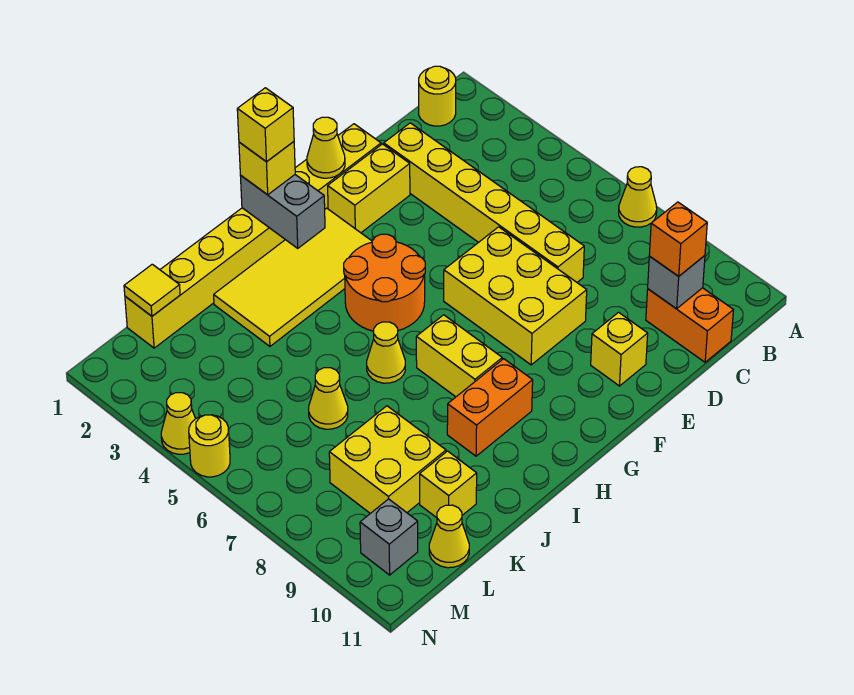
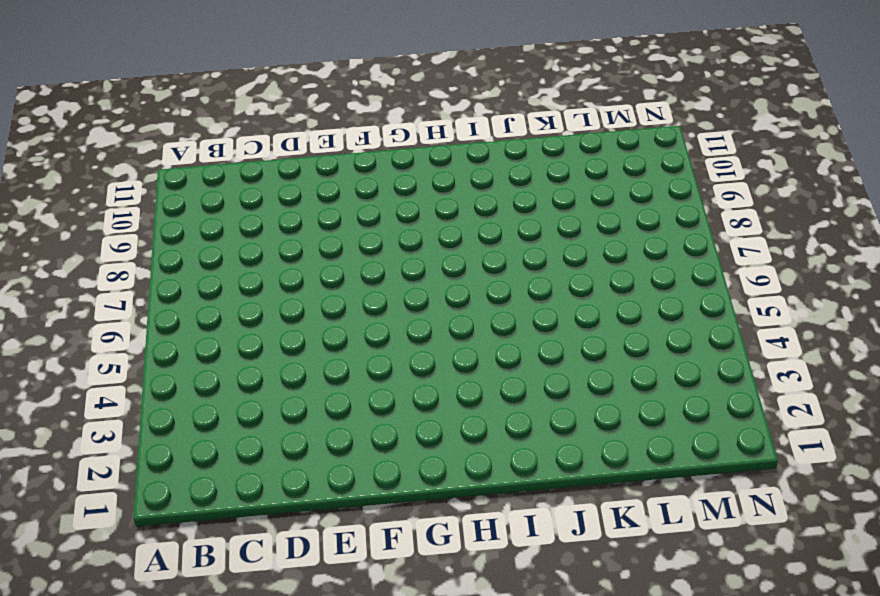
none -> yellow cone A7 level 1
none -> yellow round brick B1 level 1
none -> orange brick C10:C11 level 1

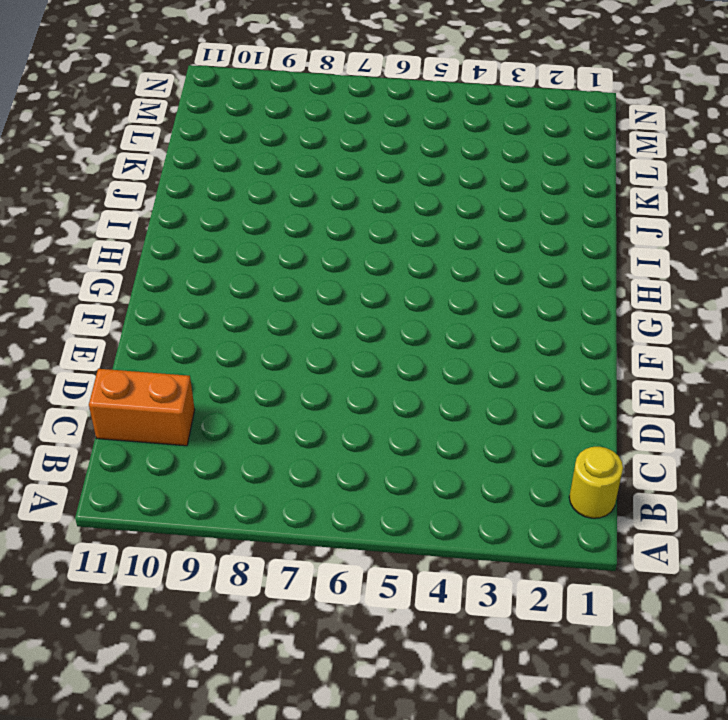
none -> yellow cone A7 level 1
none -> yellow brick D2:D7 level 1
none -> yellow brick E1:L1 level 1

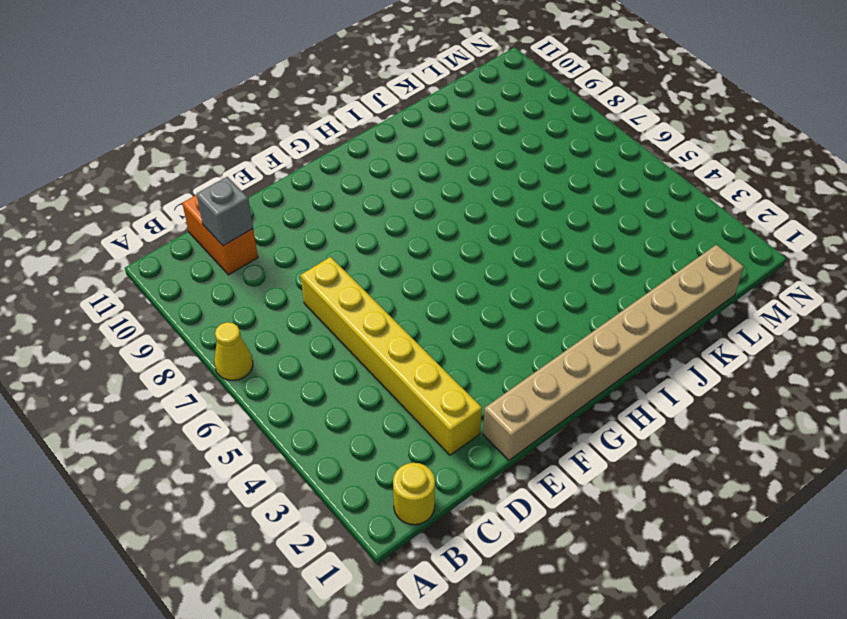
tan brick E1:L1 level 1 -> yellow brick E1:L1 level 1
none -> yellow brick E2:F2 level 1
none -> yellow brick E6:F8 level 1
none -> yellow brick E10 level 1

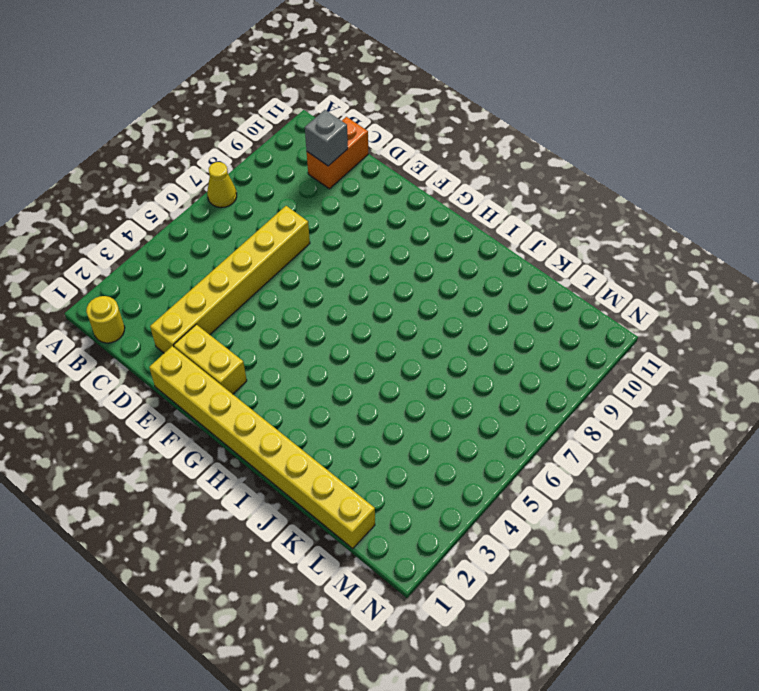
none -> yellow brick E6:F8 level 1
none -> yellow brick E10 level 1
none -> yellow tile G2:J3 level 1

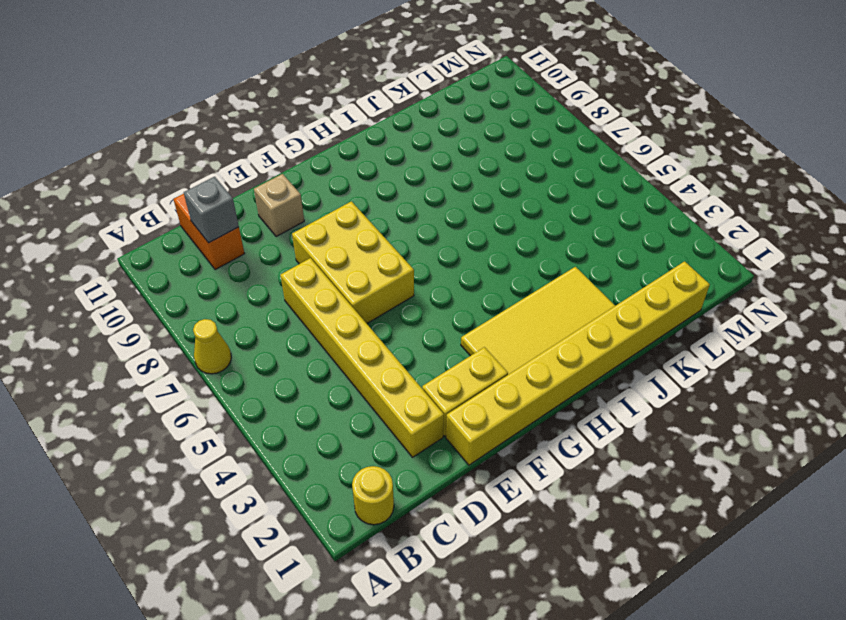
tan brick E10 level 1 -> yellow brick E10 level 1
none -> orange round brick G4:H5 level 1
none -> yellow brick H7:H8 level 1
none -> orange brick H9:I9 level 1

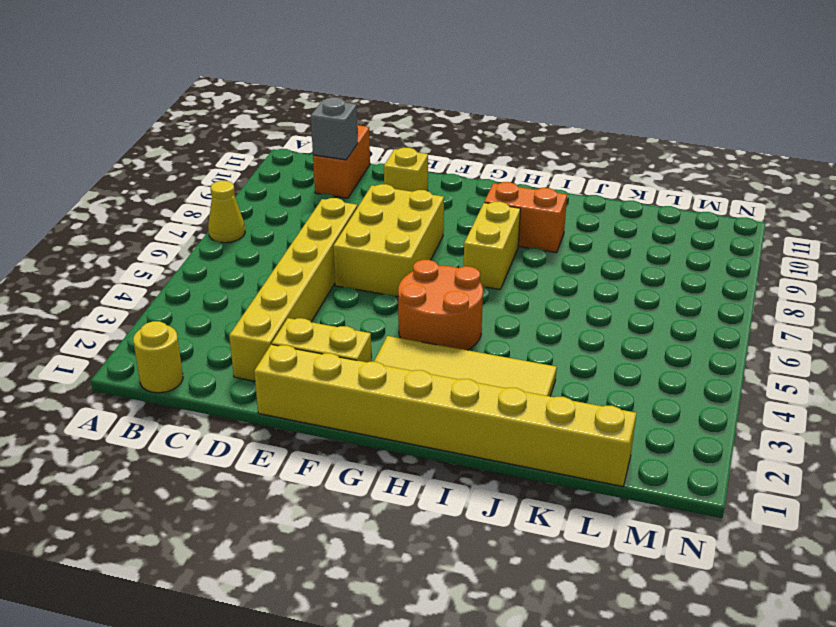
none -> yellow cone I6 level 1
none -> yellow cone K6 level 1
none -> yellow brick K8:L9 level 1

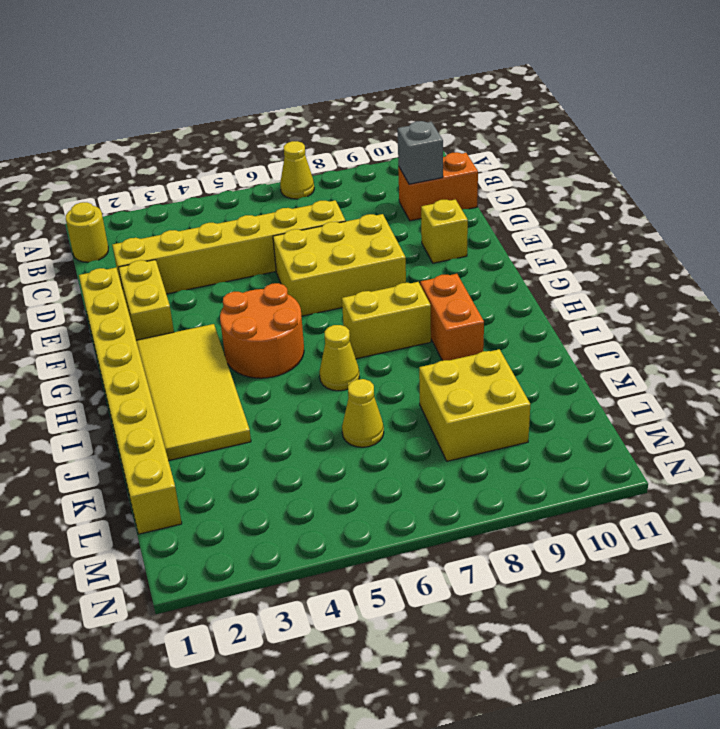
none -> yellow brick K10 level 1
none -> yellow cone L11 level 1
none -> grey brick M10 level 1

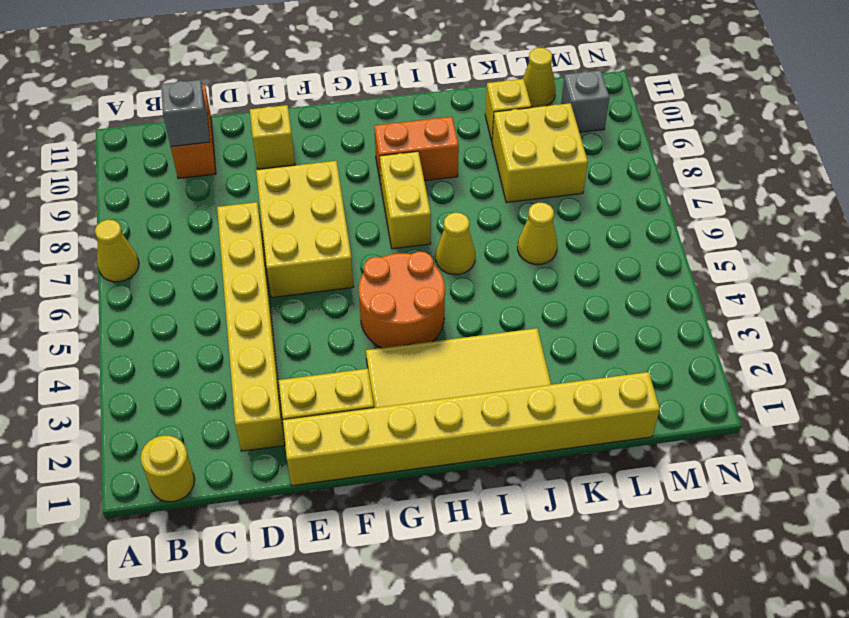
none -> yellow cone N4 level 1
none -> yellow round brick N5 level 1
none -> yellow cone F1 level 2

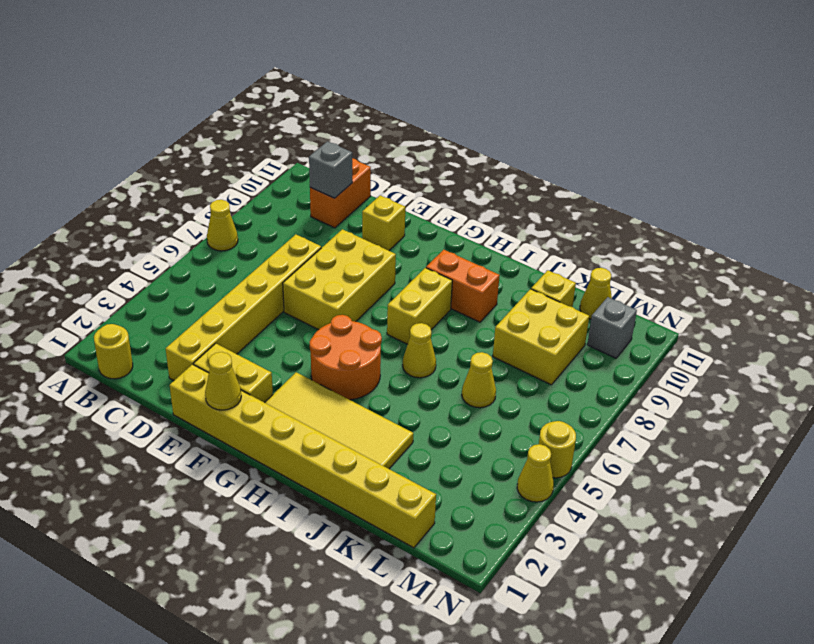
none -> grey brick H1:H2 level 2
none -> yellow tile L1 level 2
none -> orange brick C10 level 3

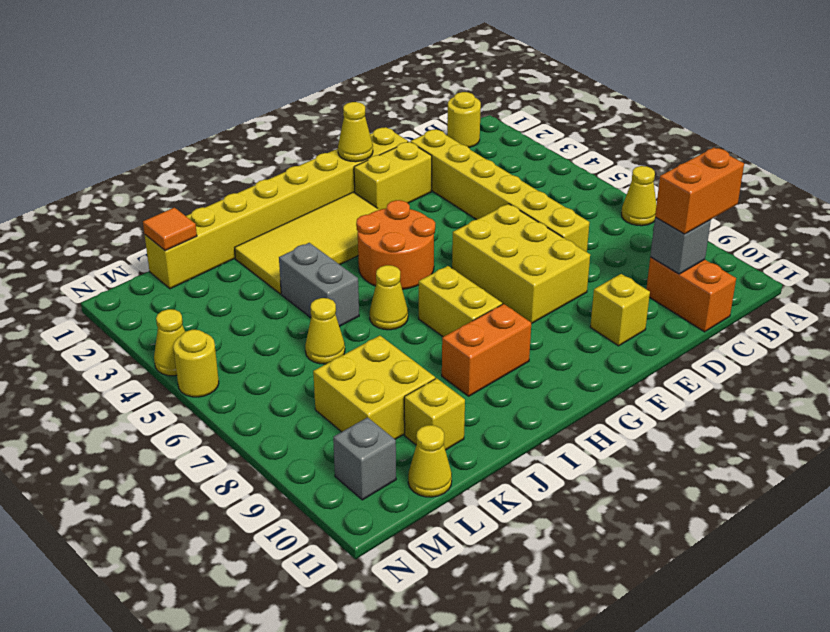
orange brick B10:C10 level 3 -> orange brick C10 level 3
grey brick J4:J5 level 1 -> grey brick H1:H2 level 2
orange tile L1 level 2 -> yellow tile L1 level 2
none -> yellow brick H1 level 3
none -> yellow brick H1 level 4

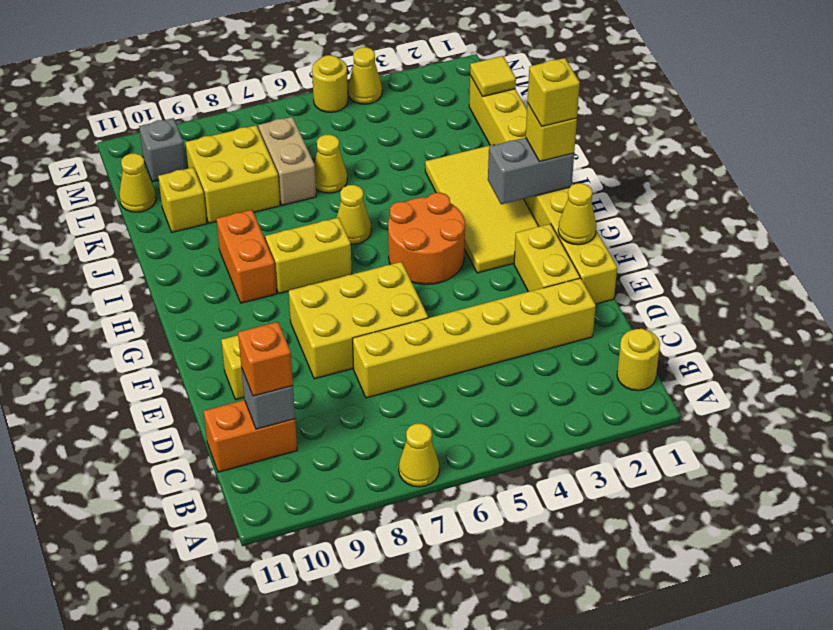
tan brick K7:L7 level 1 -> none

